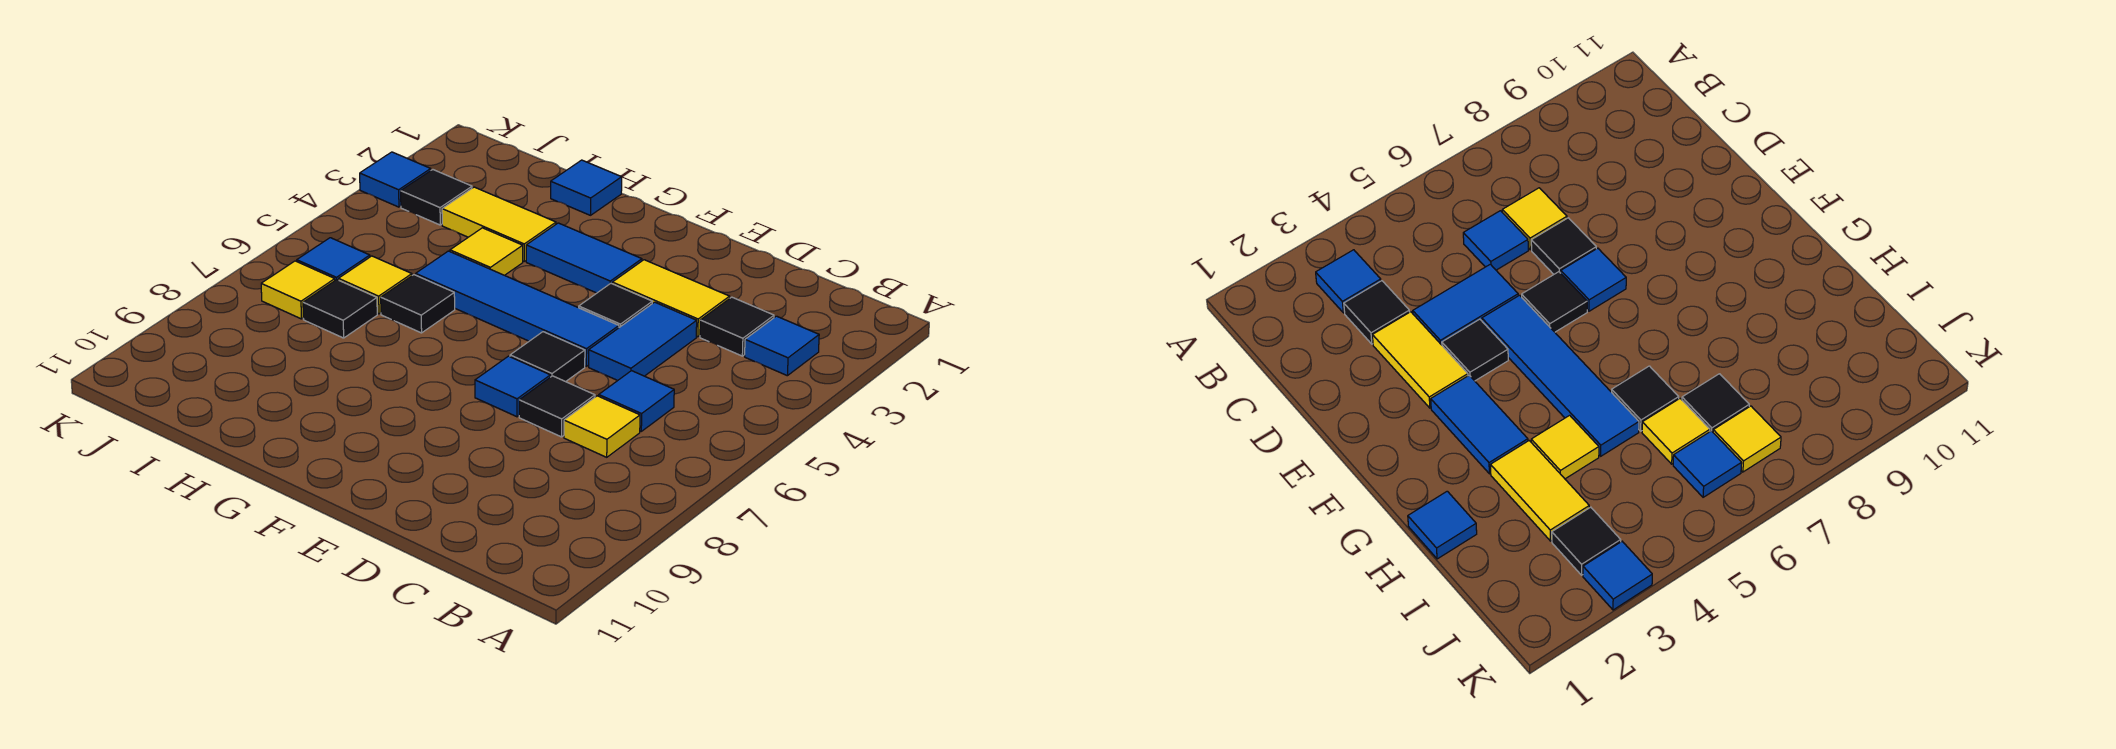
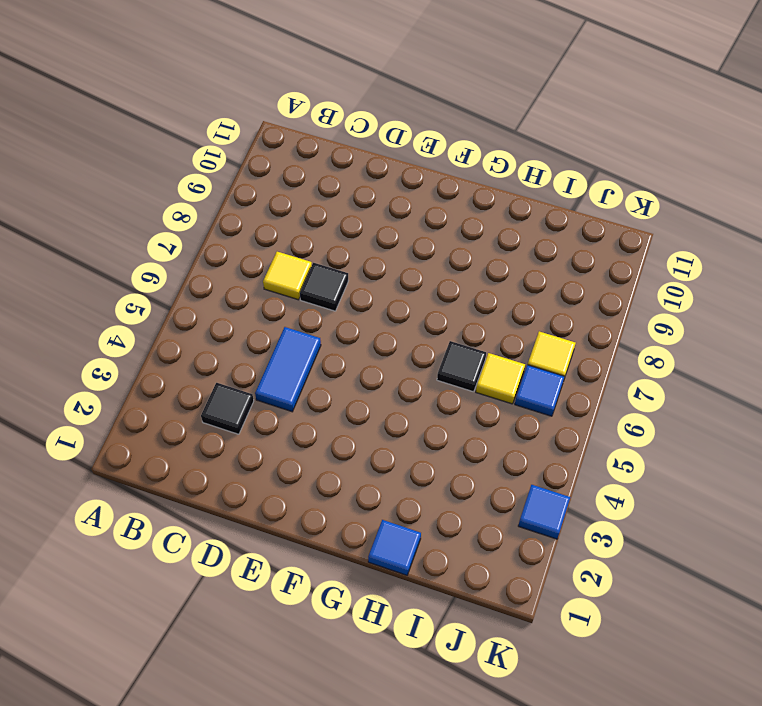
none -> blue tile B3 level 1
none -> blue tile C6 level 1
none -> yellow tile D3:E3 level 1

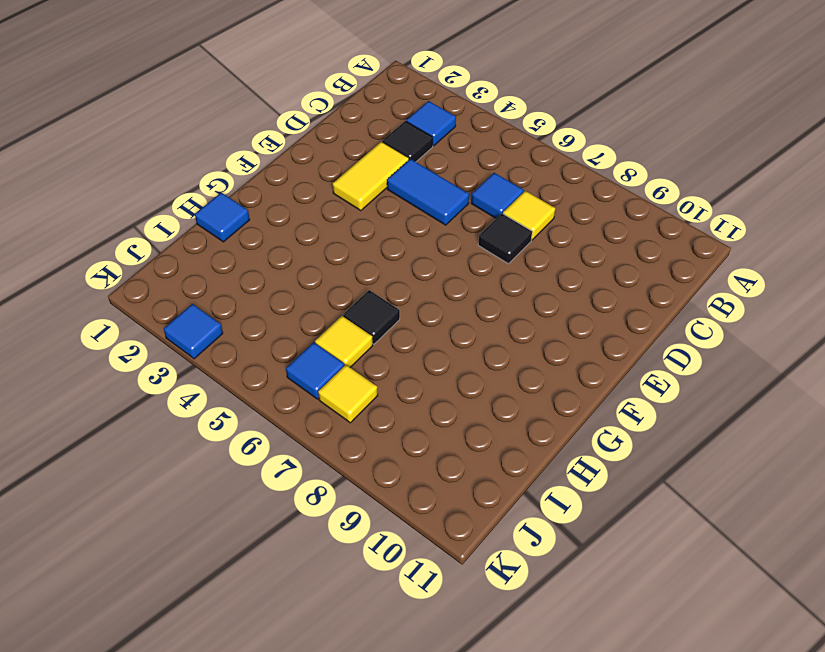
none -> black tile E4 level 1
none -> blue tile E5:H5 level 1
none -> black tile E6 level 1

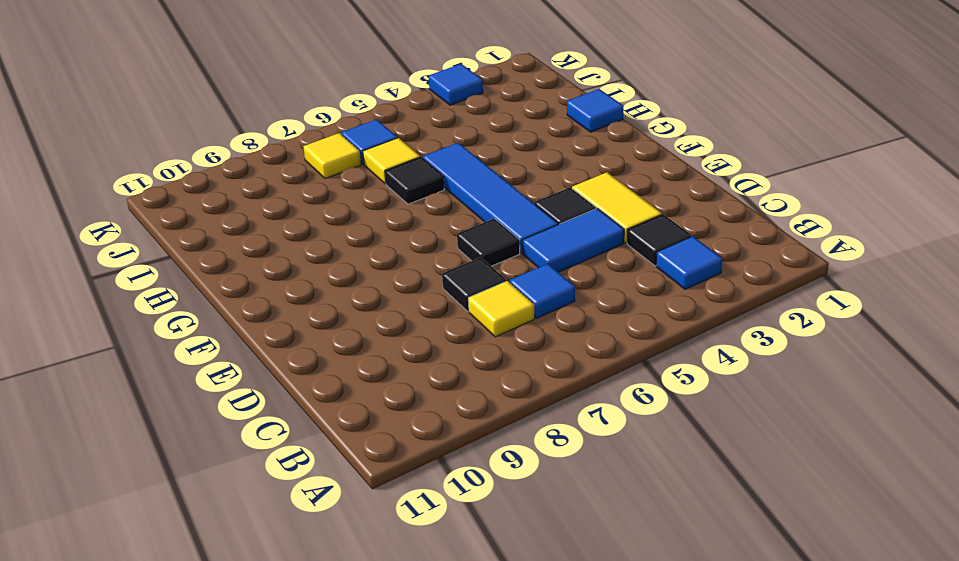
none -> blue tile E7 level 1
none -> blue tile F3:G3 level 1
none -> yellow tile H3:I3 level 1

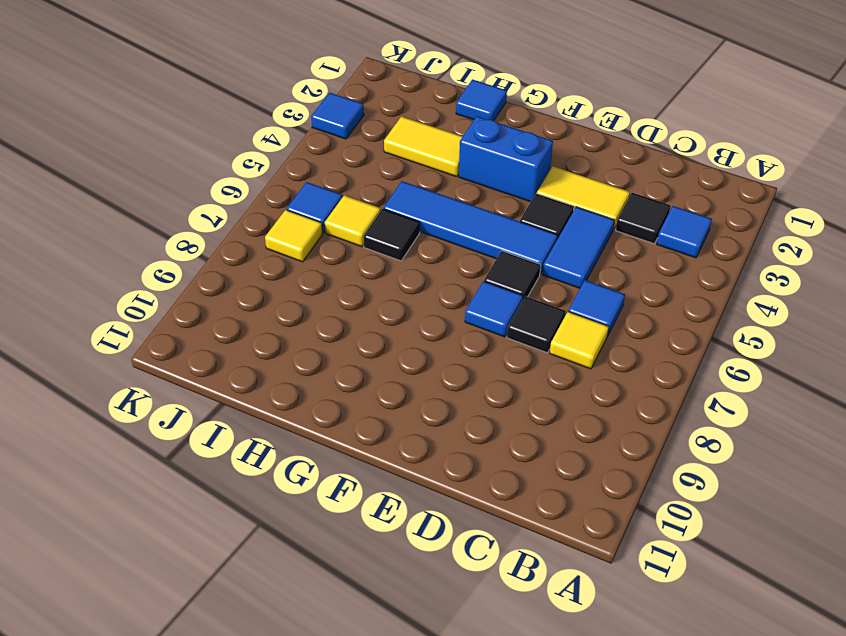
blue brick F3:G3 level 1 -> blue tile F3:G3 level 1
none -> yellow tile H4 level 1
none -> black tile I7 level 1
none -> black tile J3 level 1

